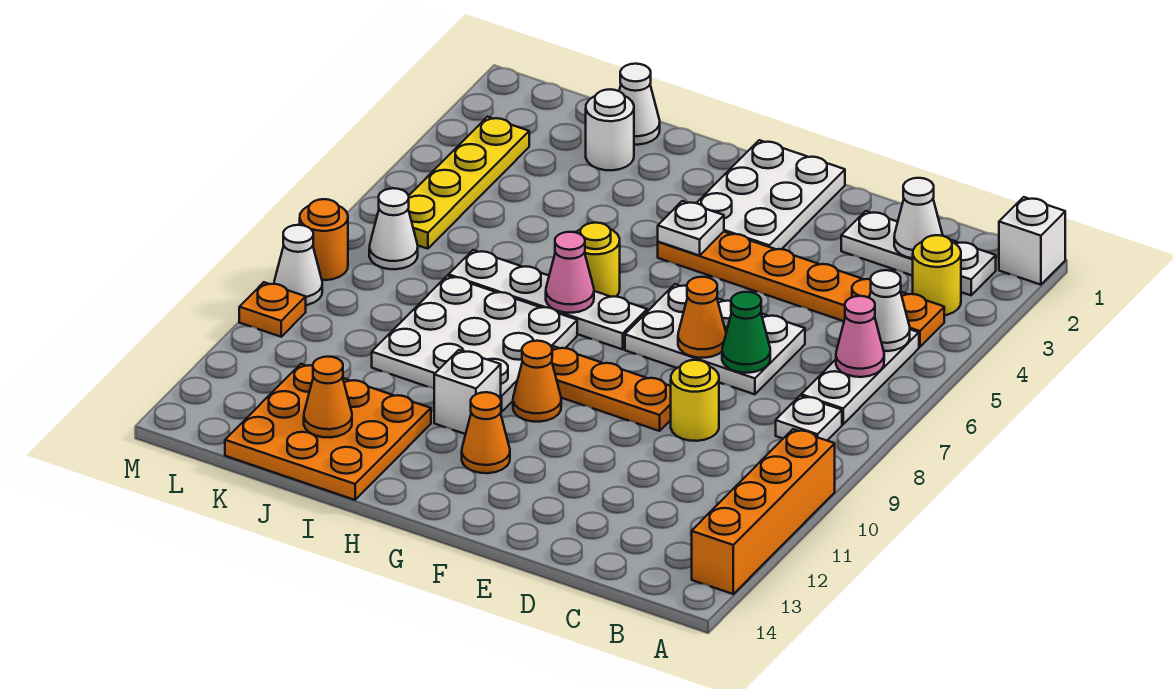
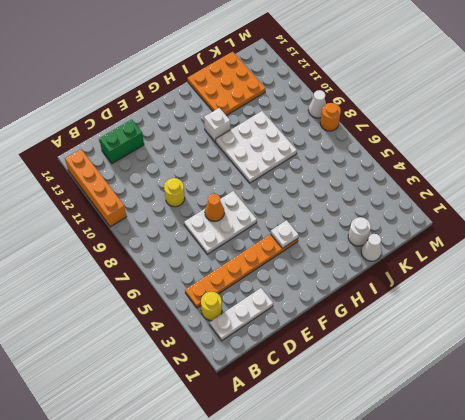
green brick C13:D13 level 1 -> none
none -> white brick A1 level 1
none -> white plate B5:B7 level 1
none -> white plate B8 level 1
none -> orange plate E9:G9 level 1

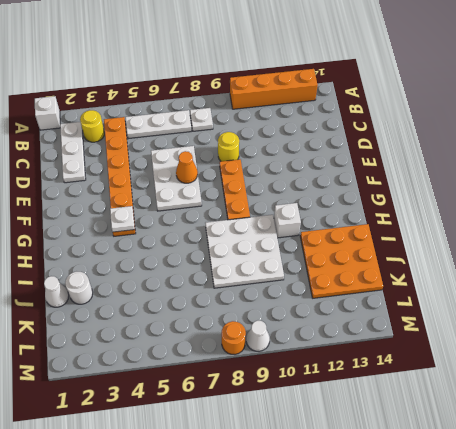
none -> white plate F1:G3 level 1
none -> white plate G7:J7 level 1
none -> orange cone G10 level 1
none -> orange cone G12 level 1

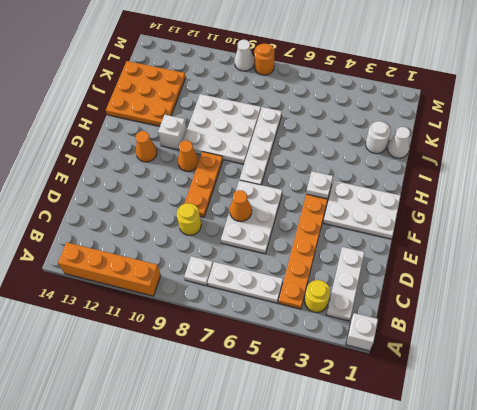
none -> yellow round brick H6 level 1
none -> yellow plate L3:L6 level 1
none -> white cone L7 level 1
none -> orange plate M10 level 1

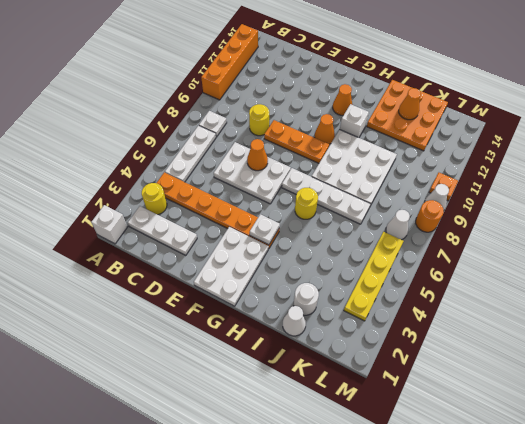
none -> white cone B5 level 2
none -> pink cone B6 level 2
none -> white cone C2 level 2
none -> green cone D7 level 2

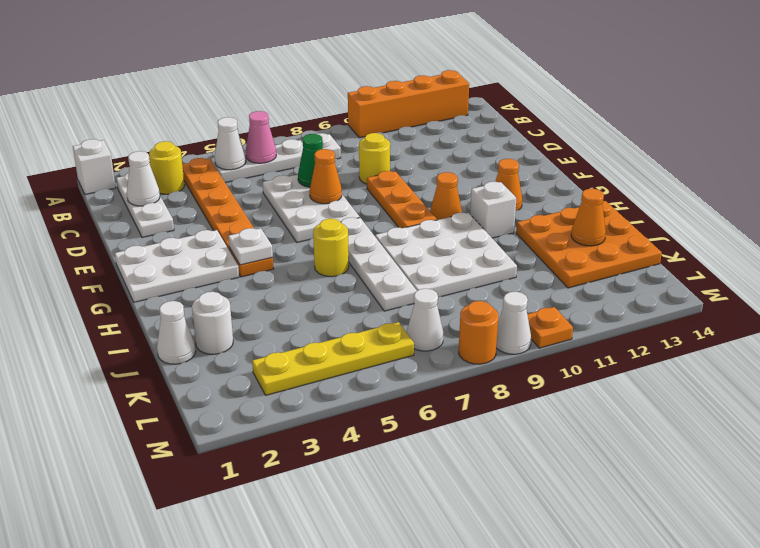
none -> pink cone H7 level 2

